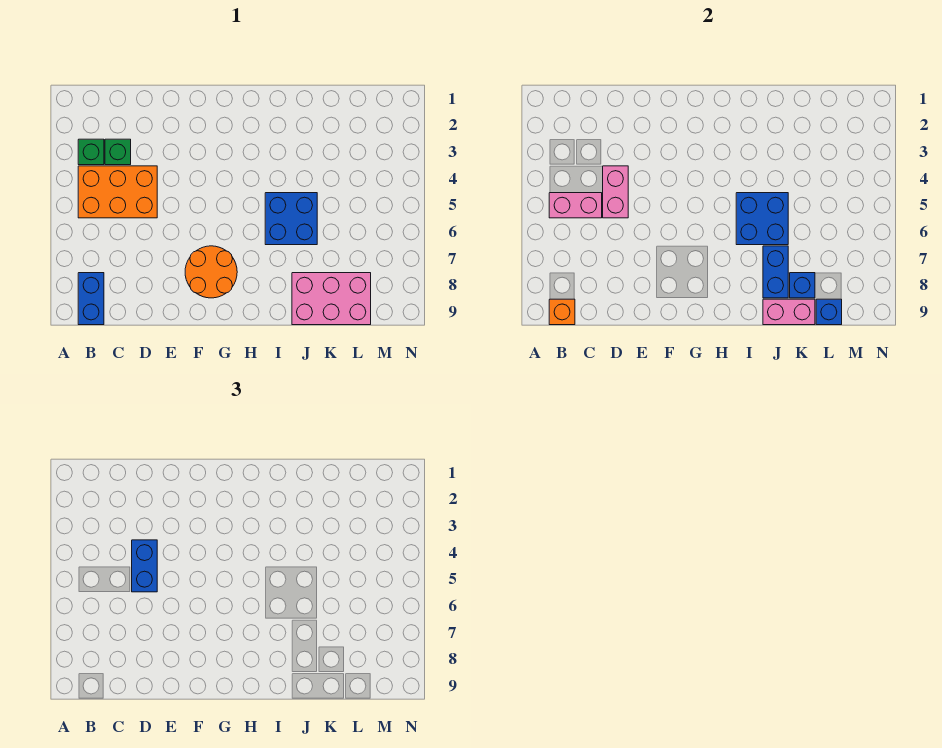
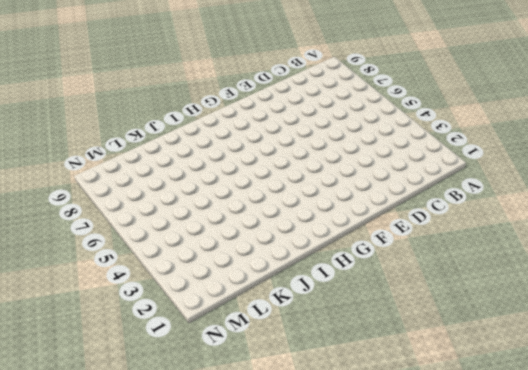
none -> green brick B3 level 1
none -> orange brick B4:D5 level 1
none -> blue brick B8:B9 level 1

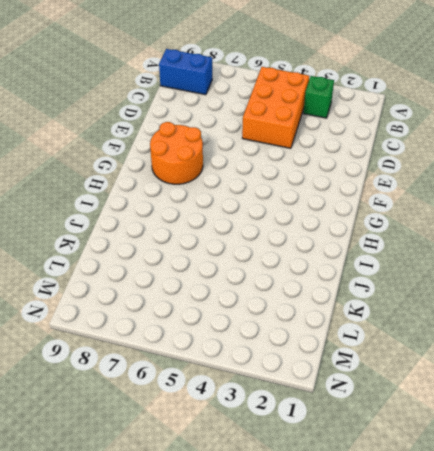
none -> green brick C3 level 1
none -> blue brick I5:J6 level 1
none -> pink brick J8:L9 level 1

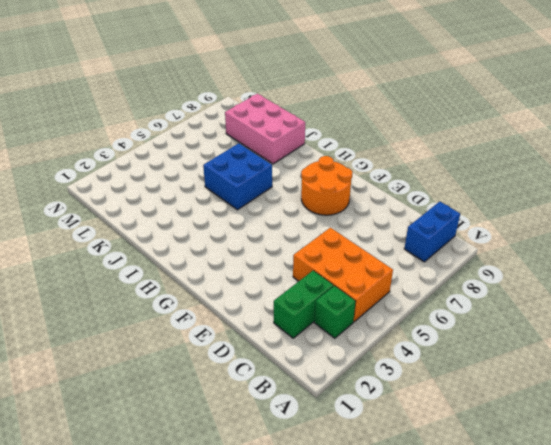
green brick C2:C3 level 1 -> green brick C3 level 1
none -> pink brick B5:C5 level 2
none -> orange brick B9 level 2
none -> pink brick D4:D5 level 2

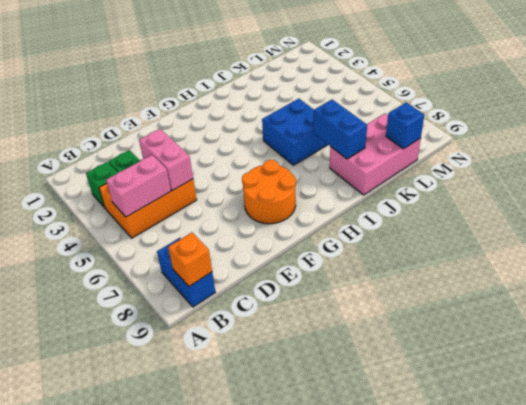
none -> blue brick I5:J6 level 2
none -> pink brick J9:K9 level 2
none -> blue brick K8 level 2

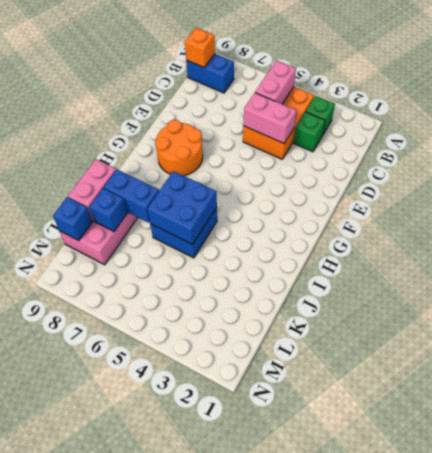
none -> blue brick D4:D5 level 3

